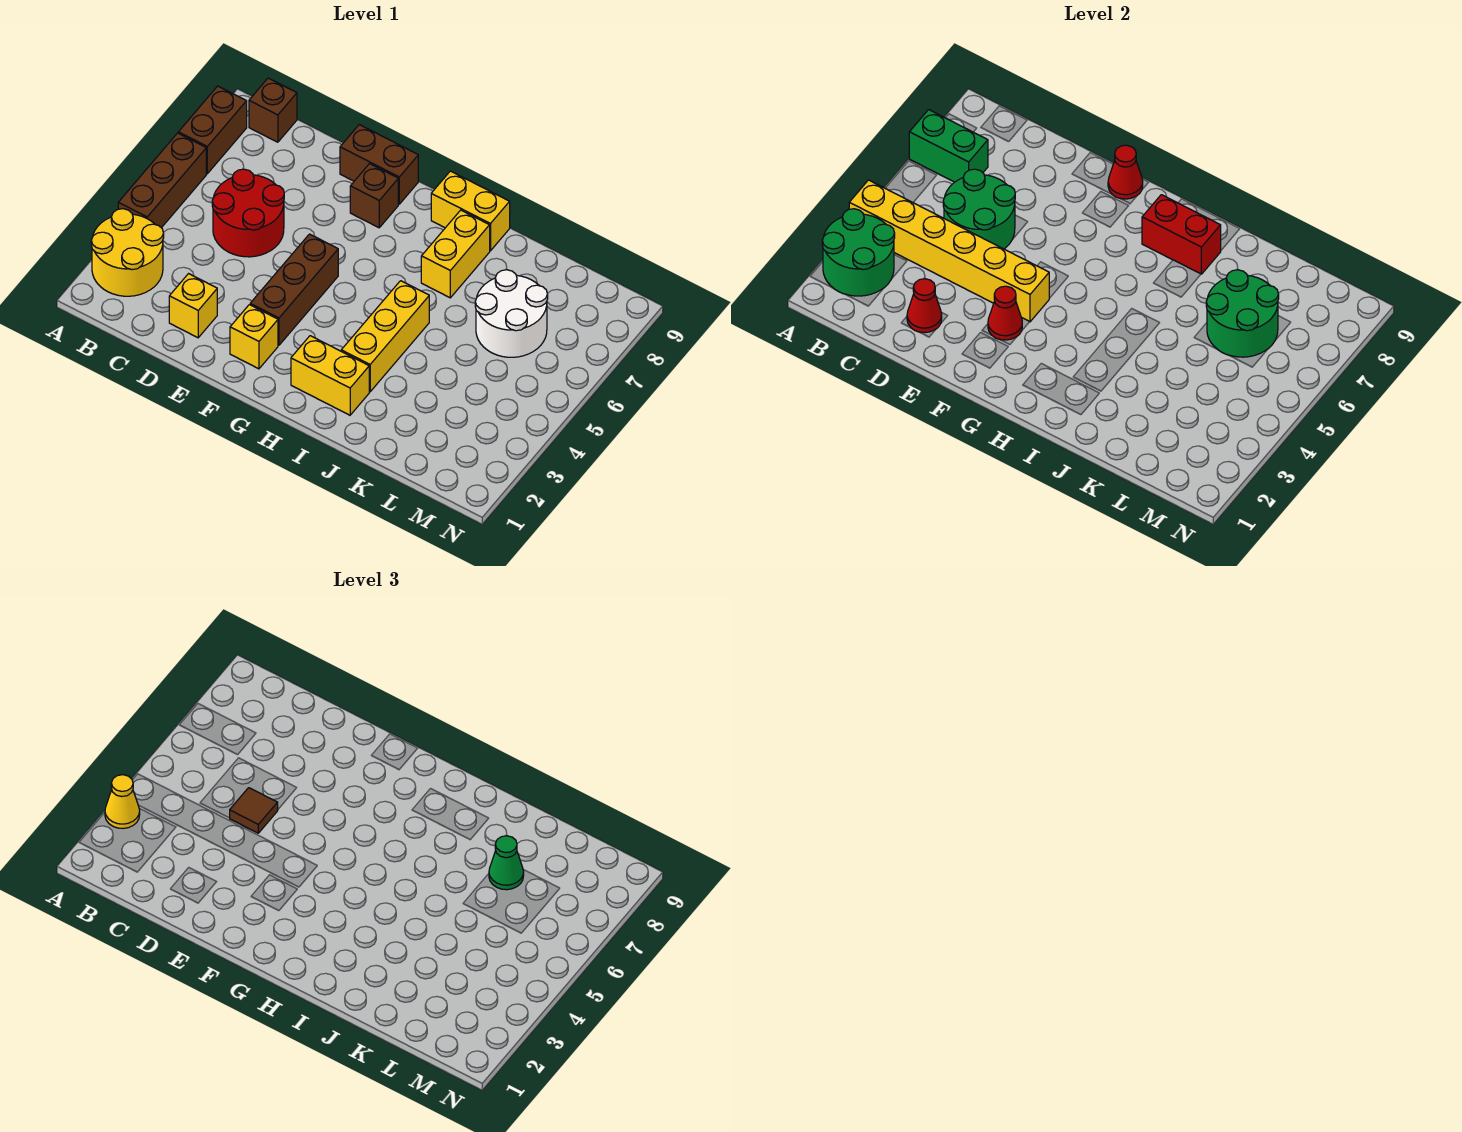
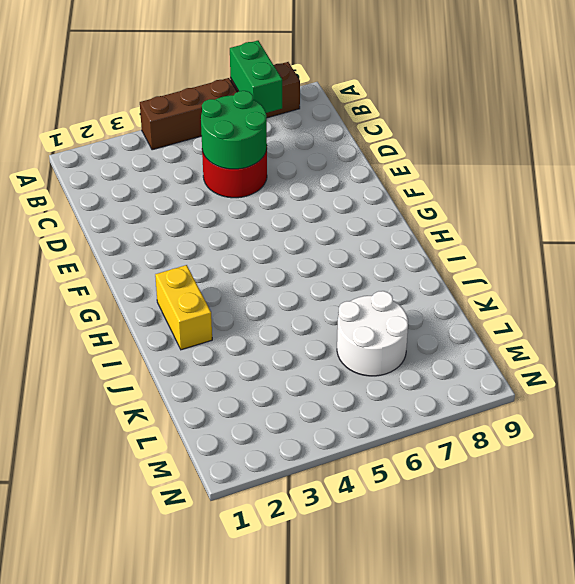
none -> yellow round brick A2:B3 level 1
none -> brown brick B9 level 1
none -> yellow brick D2 level 1

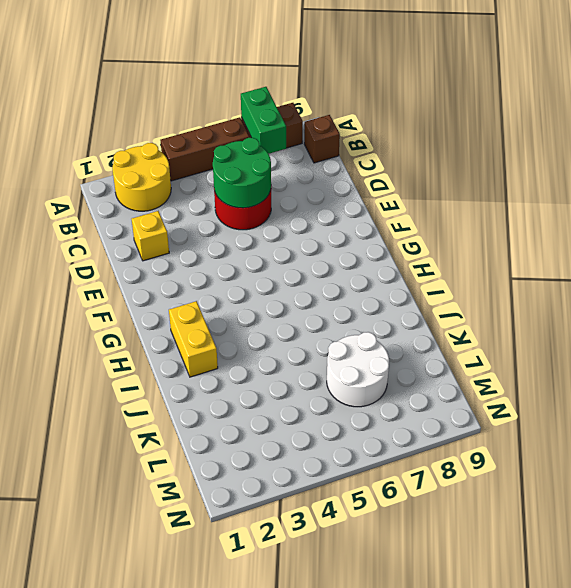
none -> brown brick E9:F9 level 1
none -> yellow brick F2 level 1
none -> brown brick F3:F5 level 1

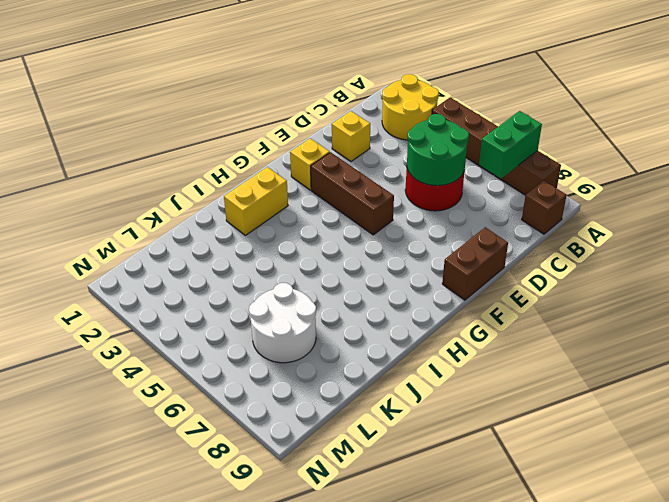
none -> brown brick F8 level 1
none -> yellow brick H9:I9 level 1
none -> yellow brick I3:I5 level 1

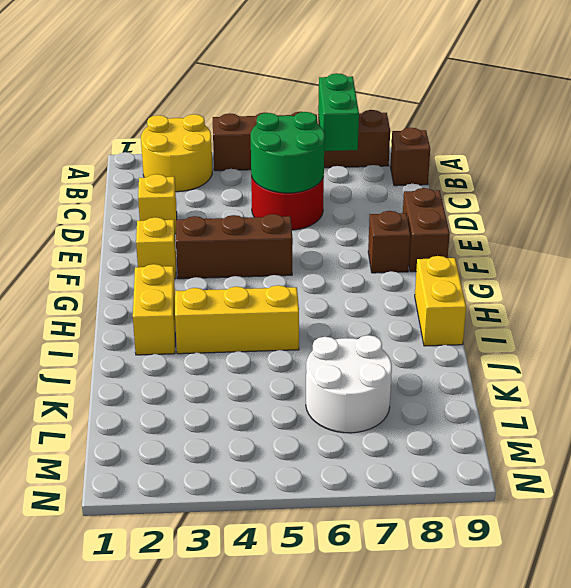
none -> yellow brick I7:I8 level 1
none -> green round brick A2:B3 level 2
none -> yellow brick A4:F4 level 2

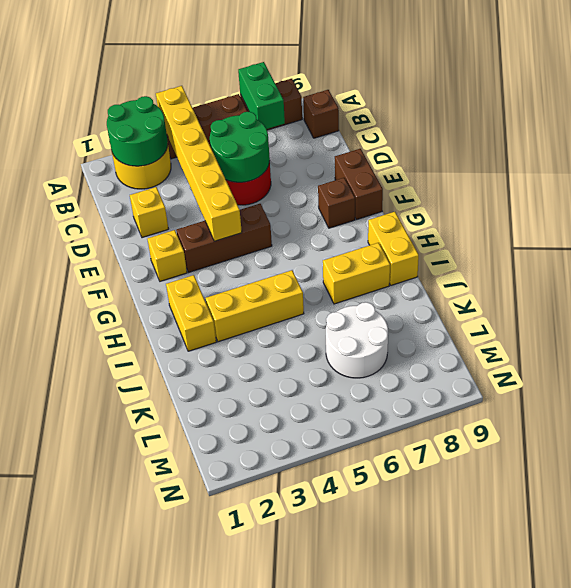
none -> red cone D2 level 2
none -> red cone F3 level 2
none -> red cone F9 level 2

